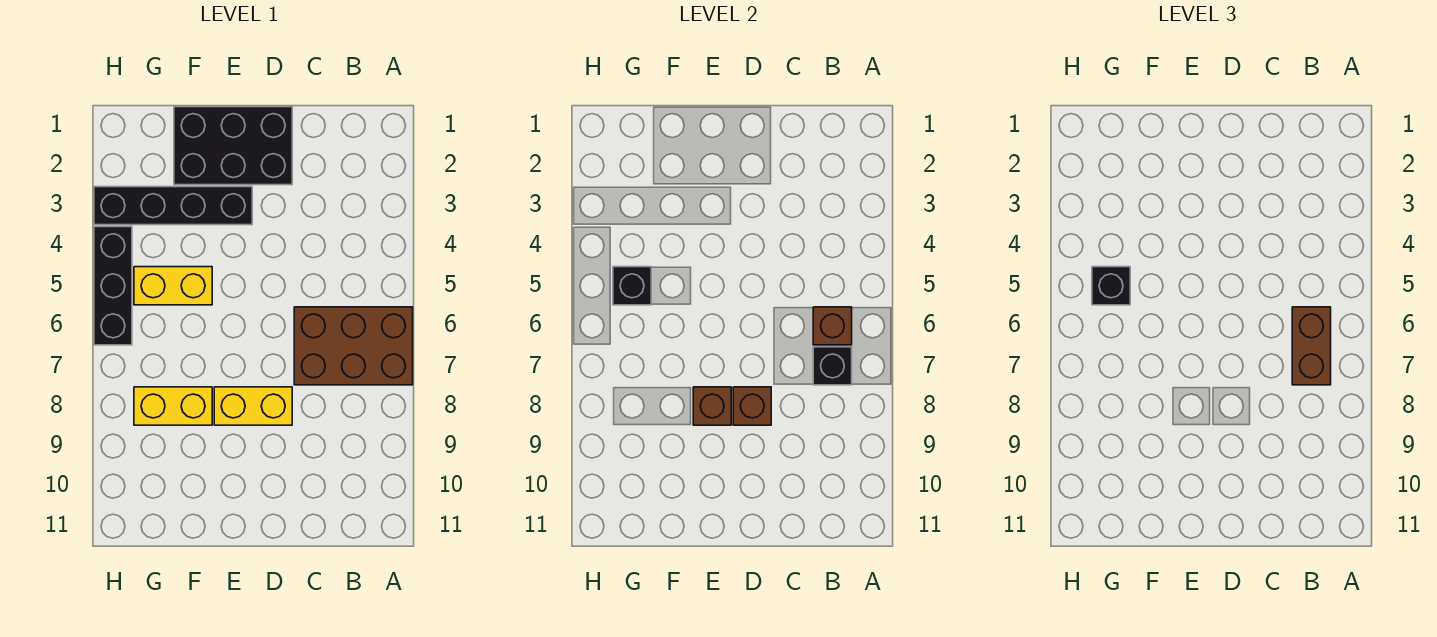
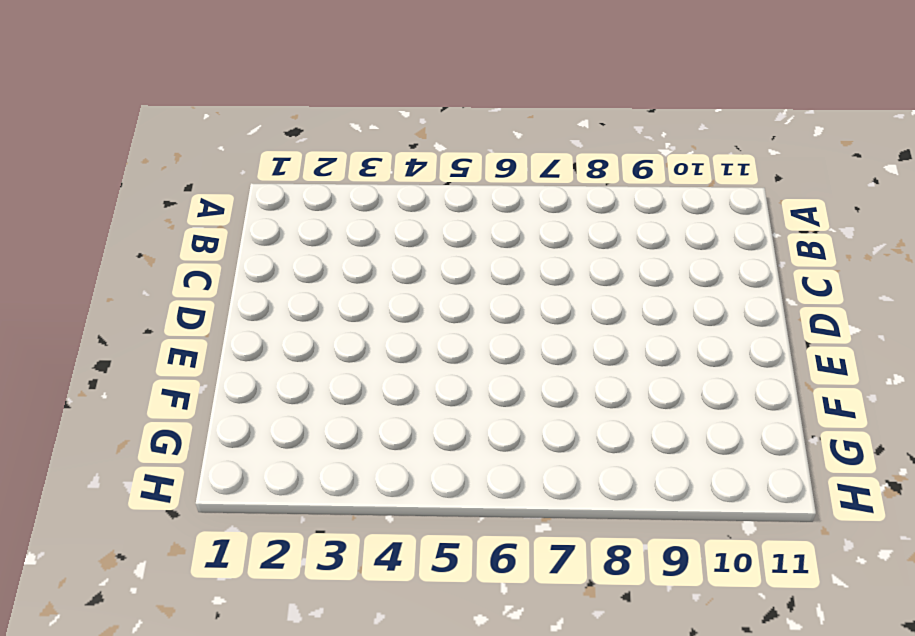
none -> brown brick A6:C7 level 1
none -> black brick D1:F2 level 1
none -> yellow brick D8:E8 level 1

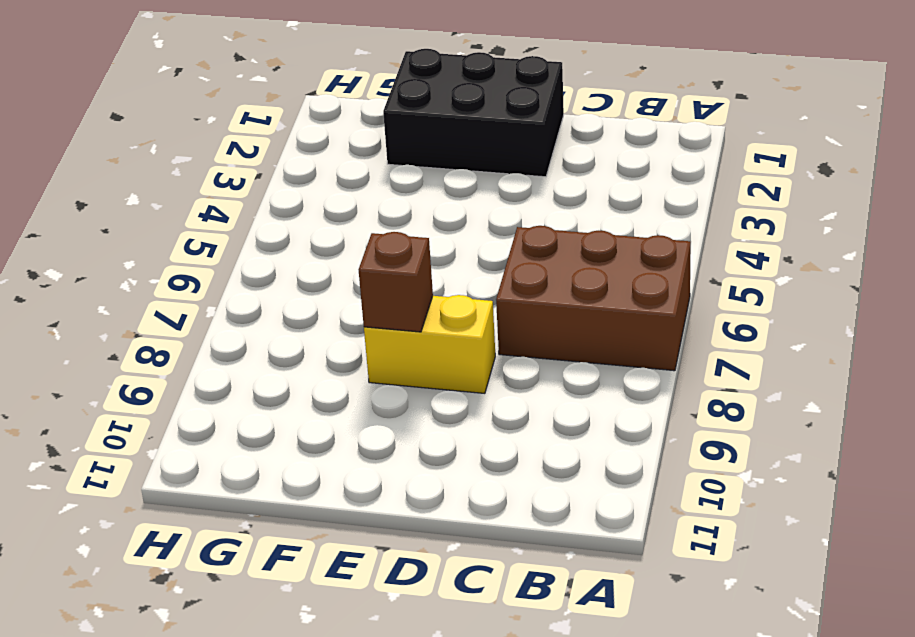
none -> black brick E3:H3 level 1
none -> yellow brick F5:G5 level 1
none -> yellow brick F8:G8 level 1

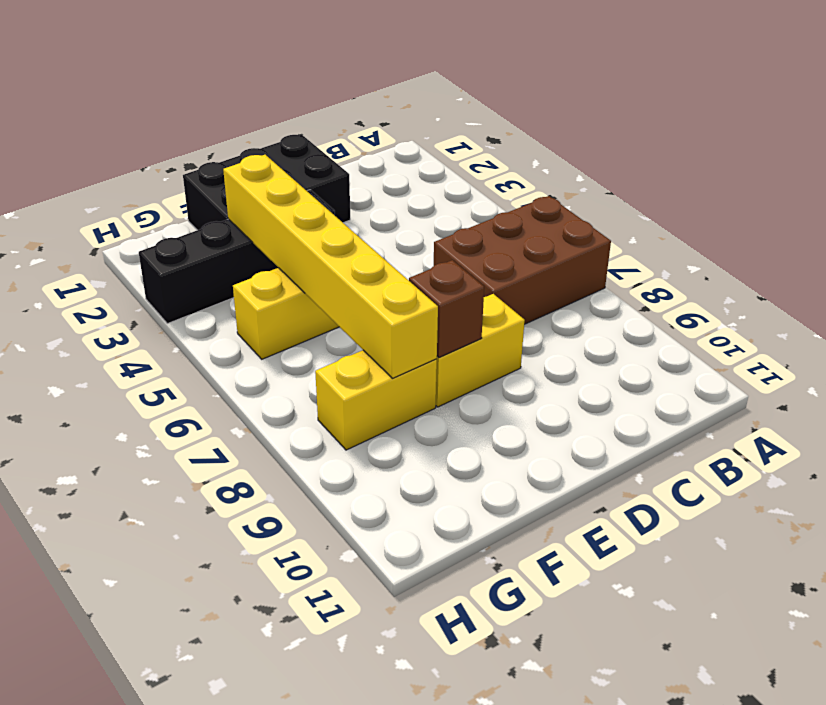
yellow brick F3:F8 level 2 -> none
none -> black brick H4:H6 level 1
none -> brown brick B6 level 2
none -> black brick B7 level 2

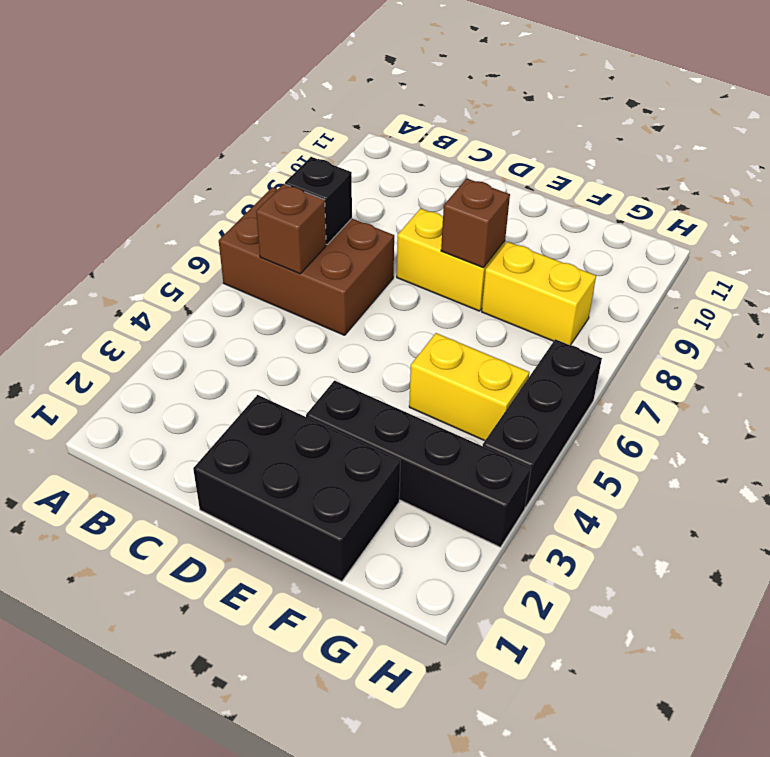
none -> brown brick D8 level 2
none -> black brick G5 level 2
none -> brown brick B6:B7 level 3

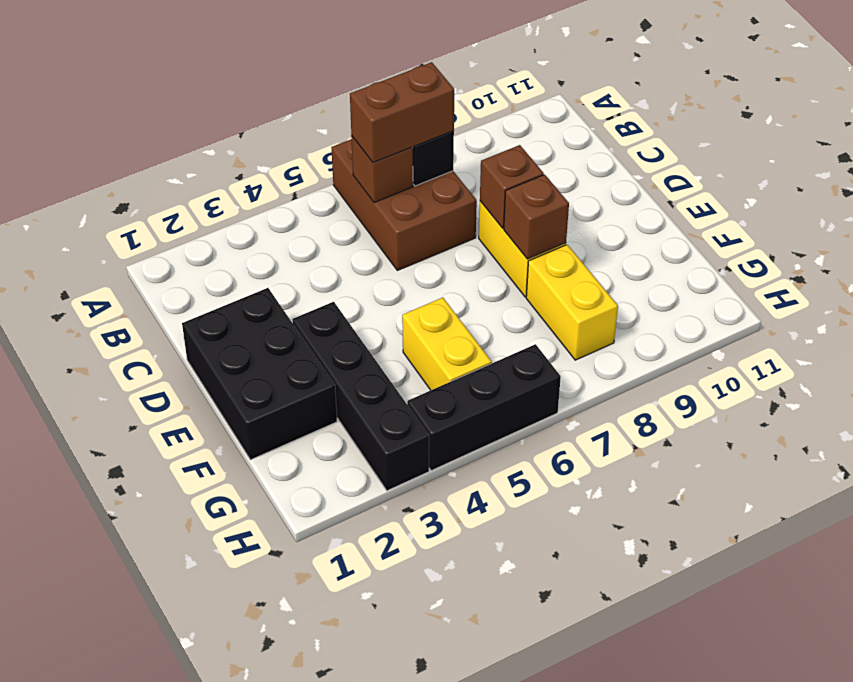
none -> black brick G5 level 2
none -> black brick G5 level 3

